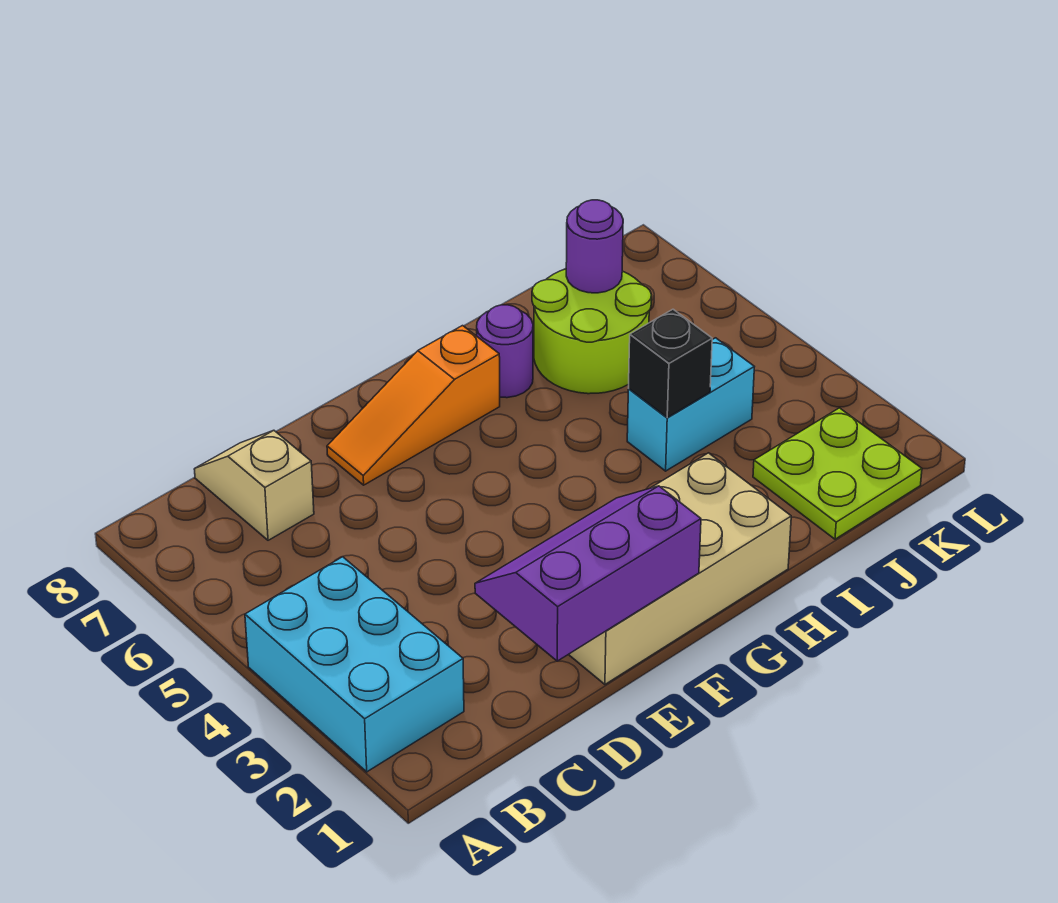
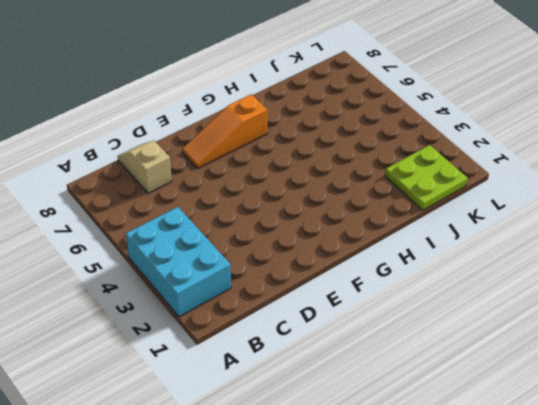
none -> tan brick E1:H2 level 1
none -> purple round brick H7 level 1

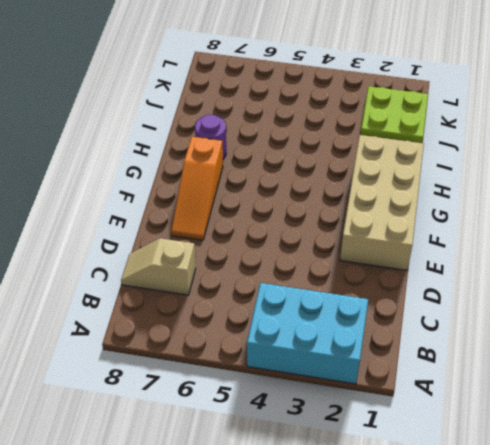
none -> cyan brick I4:J4 level 1
none -> lime round brick I6:J7 level 1

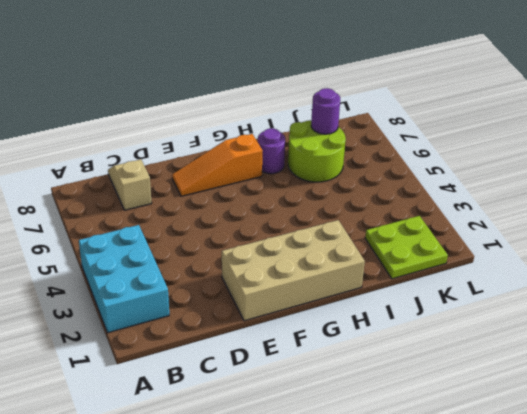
none -> cyan brick I4:J4 level 1
none -> purple slope D1:F2 level 2 top 1

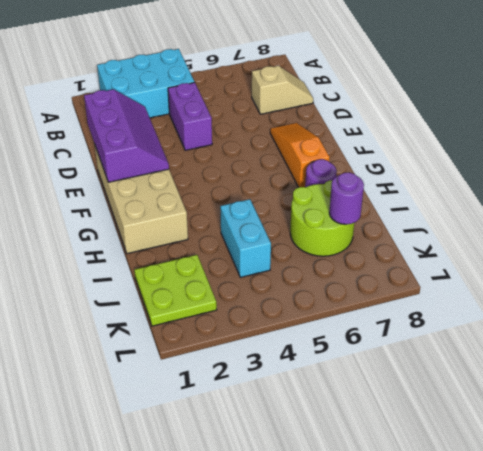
purple brick C4:D4 level 1 -> none
none -> black brick I4 level 2

